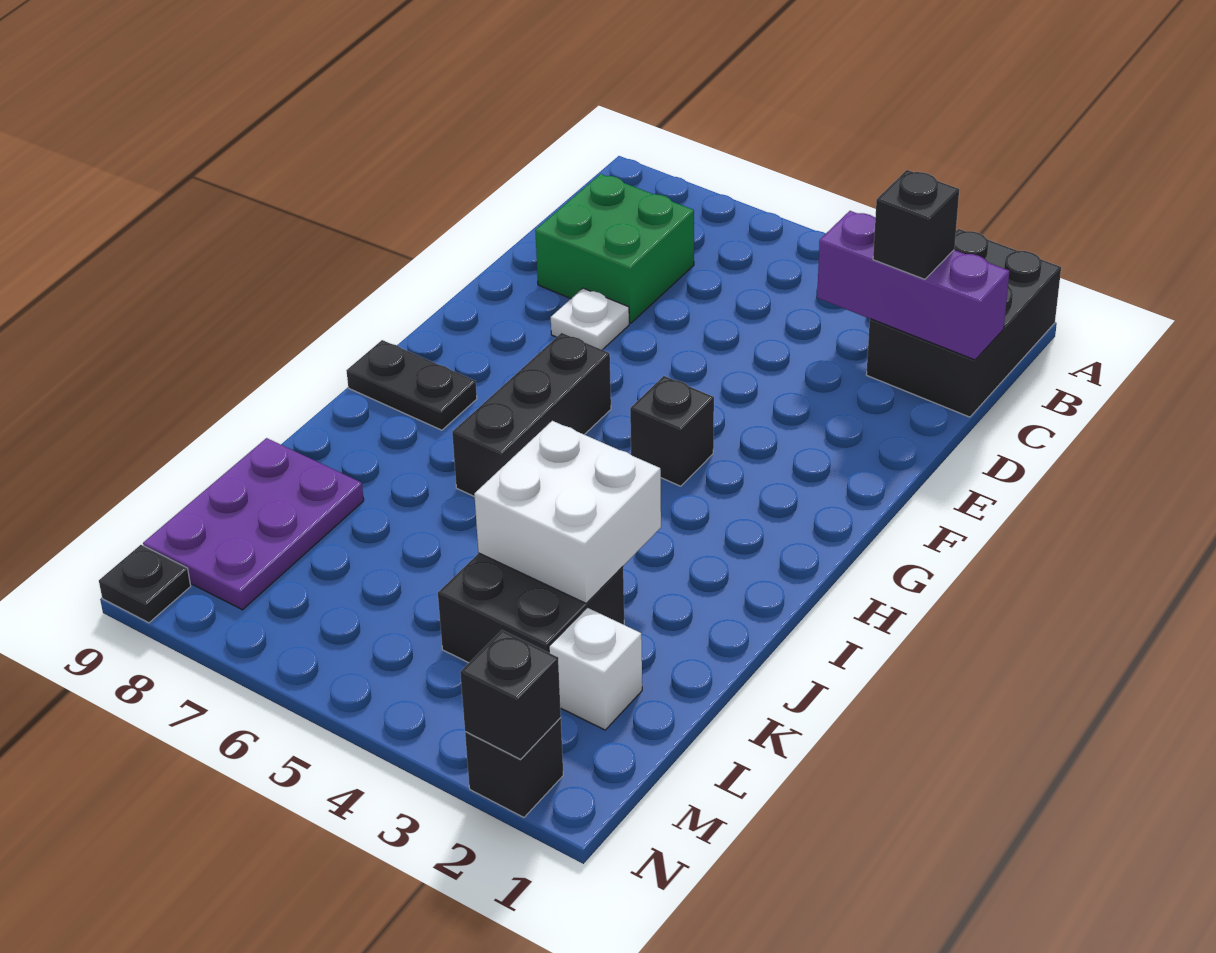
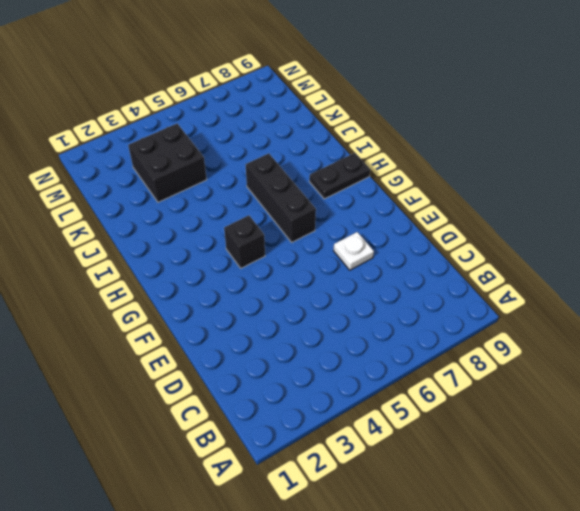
none -> black brick A1:C2 level 1
none -> green brick C7:D8 level 1
none -> purple plate K8:M9 level 1

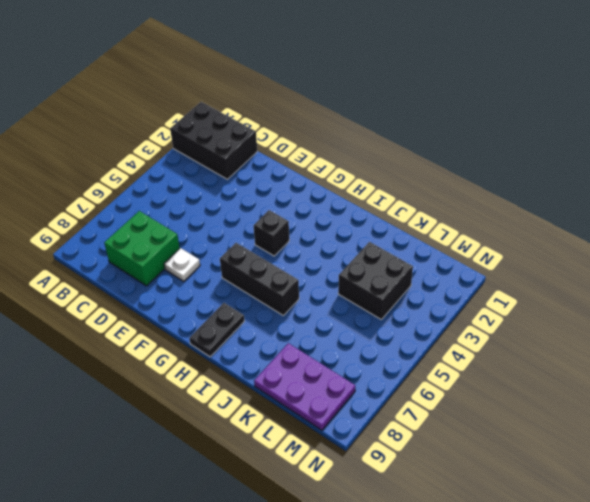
none -> white brick L2 level 1
none -> black brick N2 level 1
none -> black plate N9 level 1

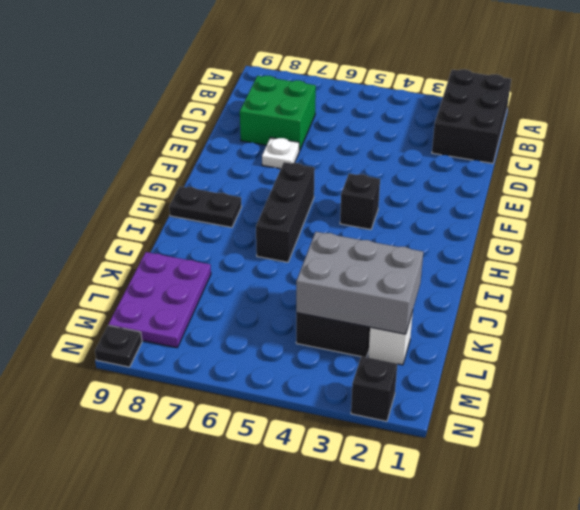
grey brick K2:L4 level 2 -> white brick J3:K4 level 2
none -> purple brick C1:C3 level 2
none -> black brick N2 level 2
none -> black brick C2 level 3

